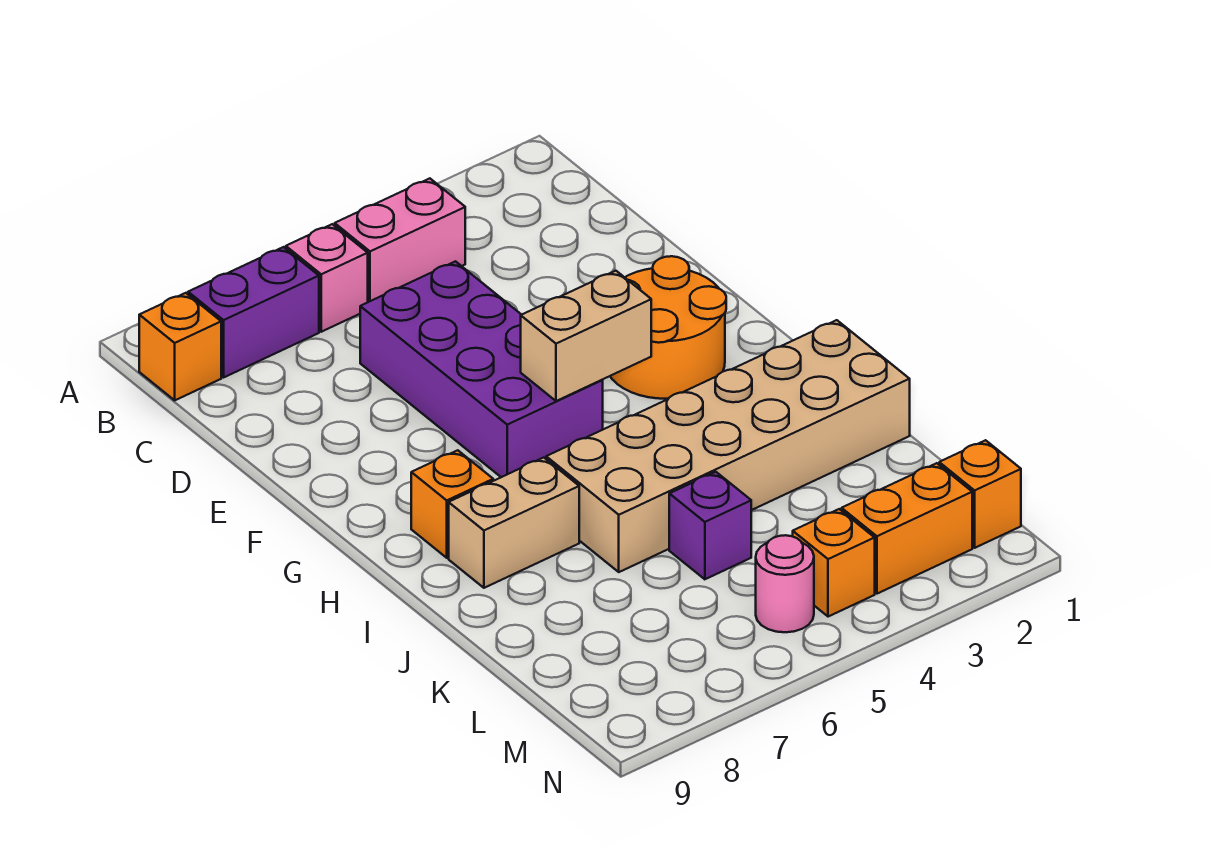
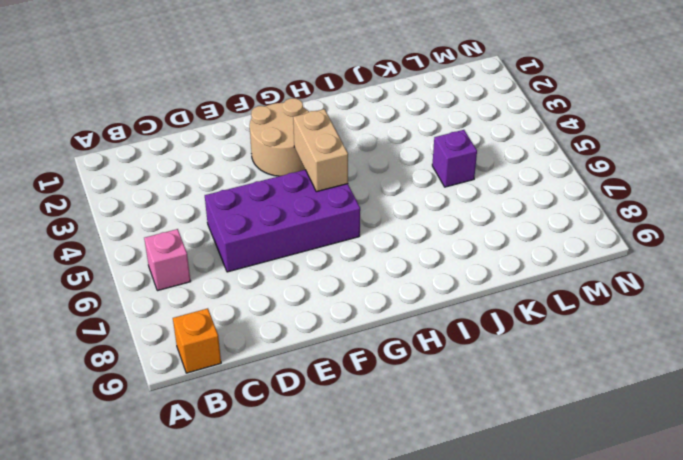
tan round brick F2:G3 level 1 -> orange round brick F2:G3 level 1
none -> pink brick B4:B5 level 1
none -> purple brick B7:B8 level 1
none -> orange brick H8 level 1

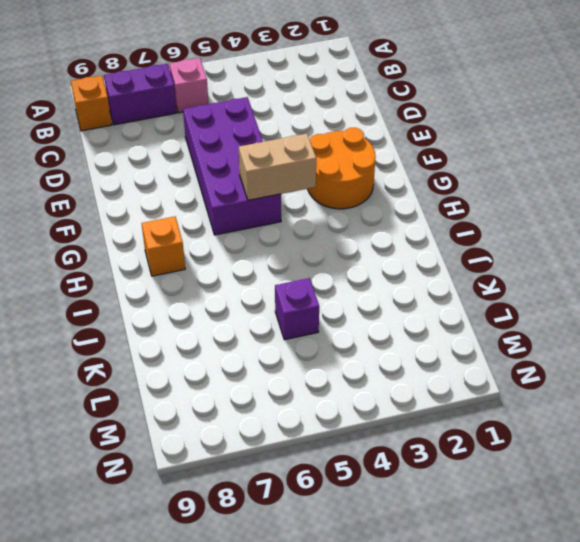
none -> pink brick B4:B5 level 1
none -> tan brick I1:J6 level 1
none -> tan brick I7:I8 level 1

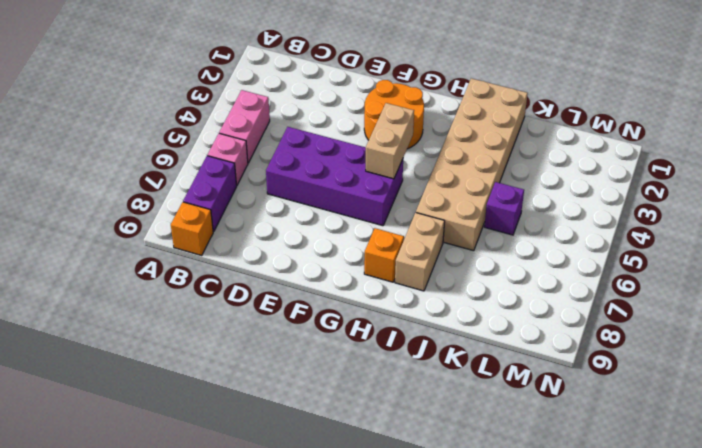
none -> orange brick M1 level 1
none -> orange brick M2:M3 level 1
none -> orange brick M4 level 1

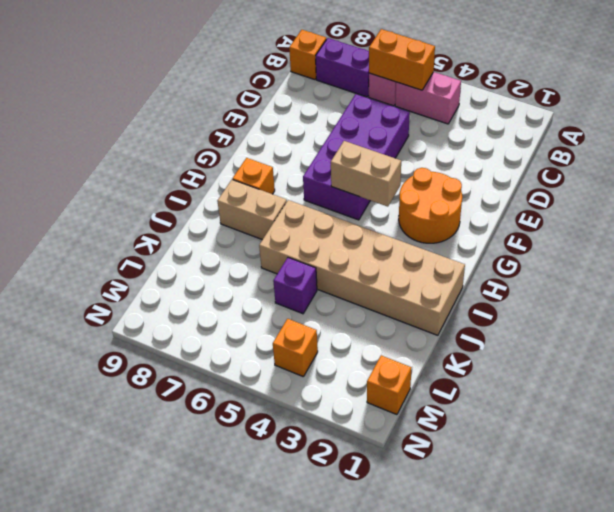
orange brick B5:B6 level 2 -> orange brick M2:M3 level 1
none -> pink round brick M5 level 1

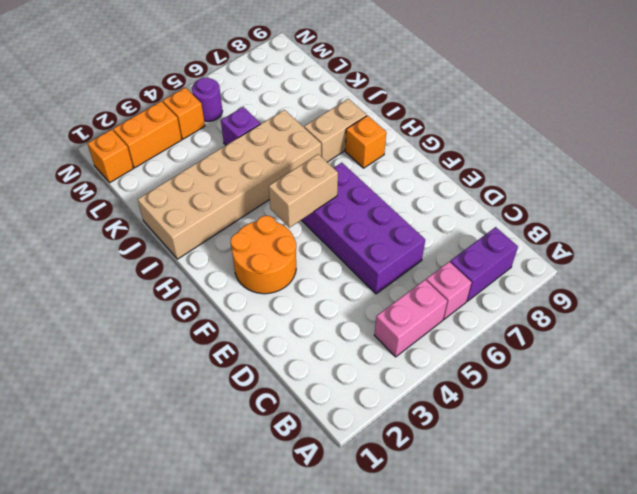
purple round brick M5 level 1 -> pink round brick M5 level 1
none -> orange brick B9 level 1

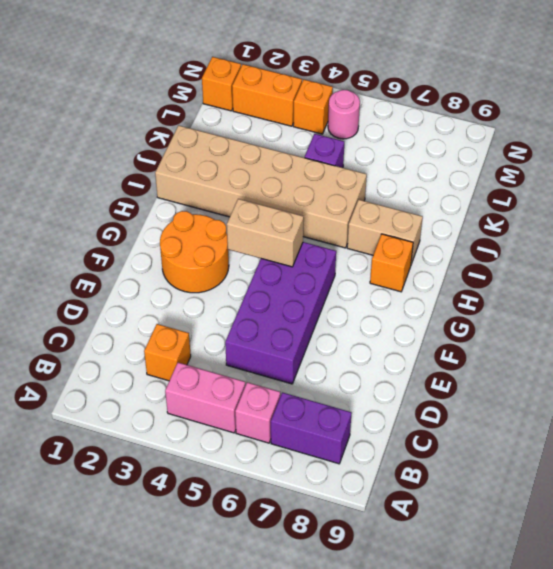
orange brick C3 level 1 -> orange brick B9 level 1

